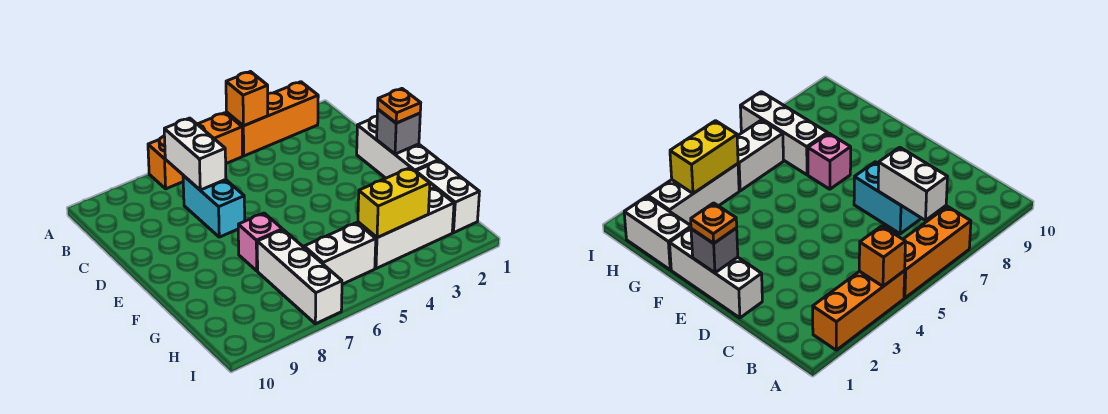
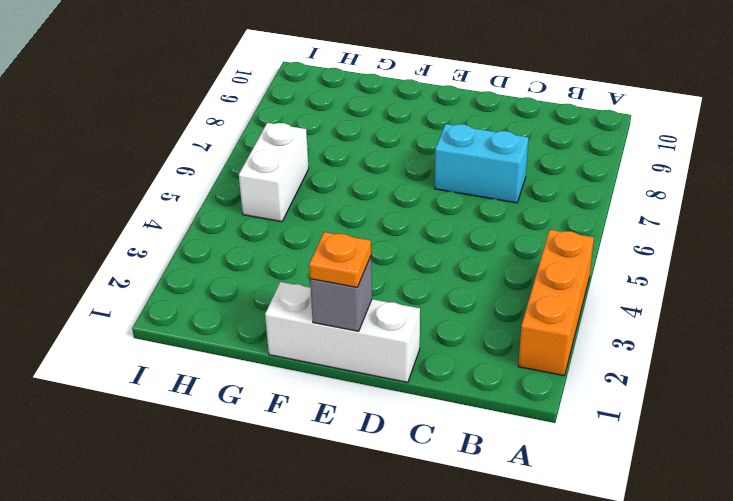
none -> orange brick A5:A7 level 1
none -> pink brick F7 level 1
none -> white brick G1:H1 level 1

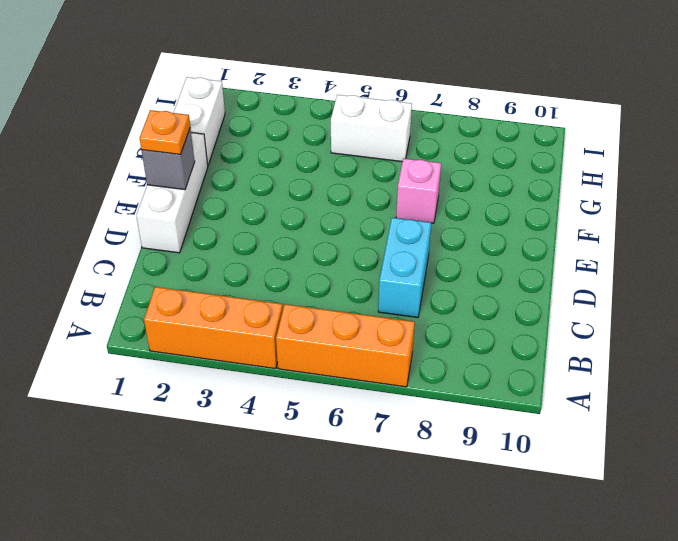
none -> white brick G7:I7 level 1
none -> white brick H2:H4 level 1
none -> orange brick A4 level 2

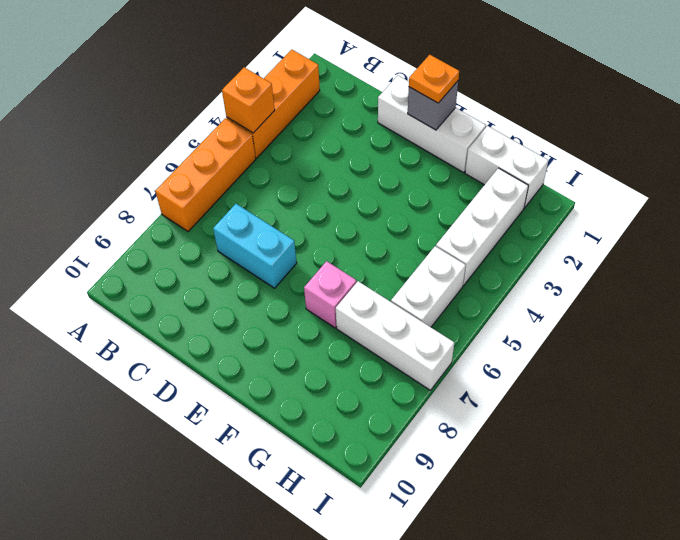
none -> white brick B7:C7 level 2
none -> yellow brick H3:H4 level 2

